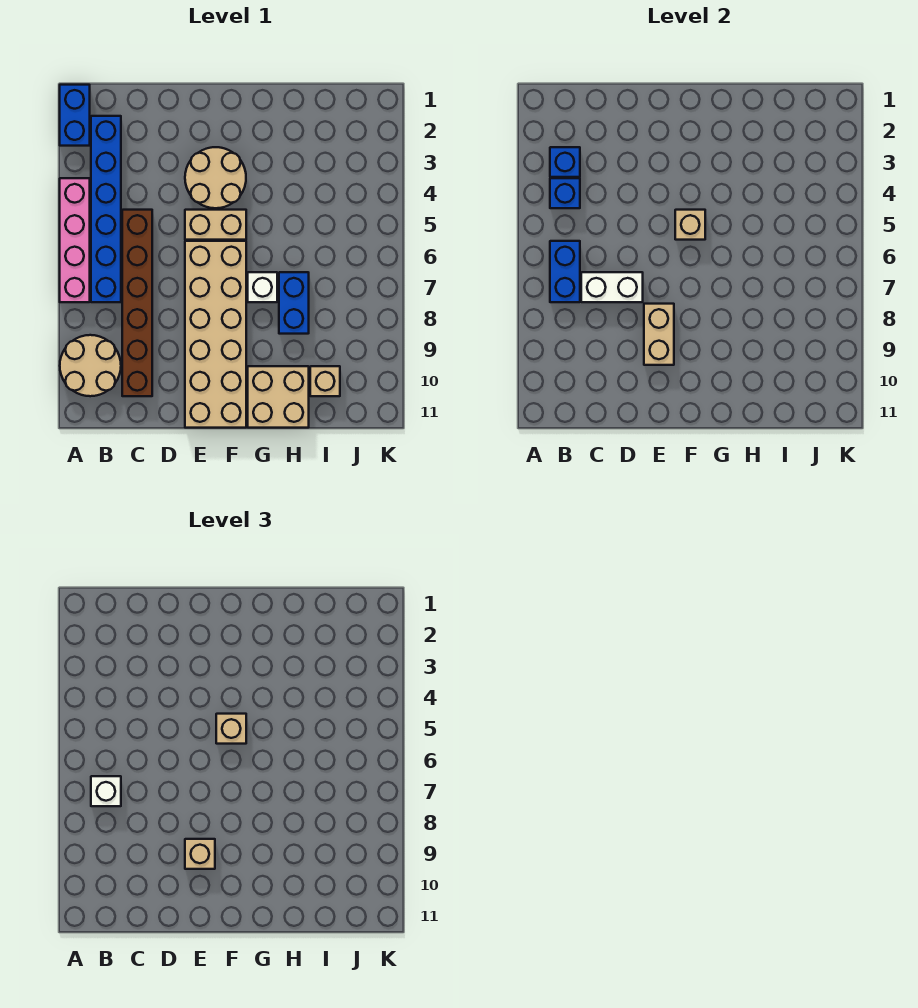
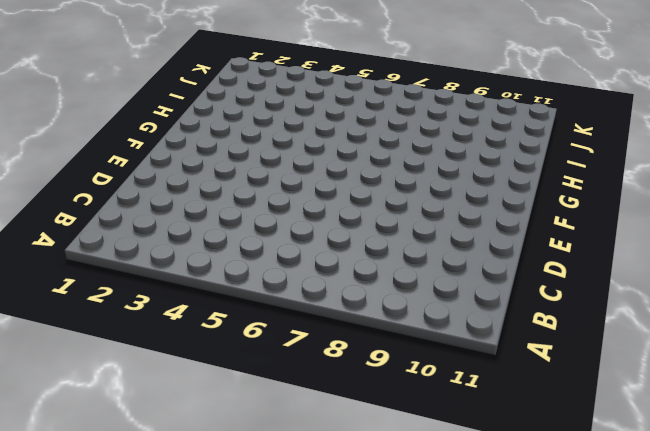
none -> blue brick A1:A2 level 1
none -> pink brick A4:A7 level 1
none -> tan round brick A9:B10 level 1

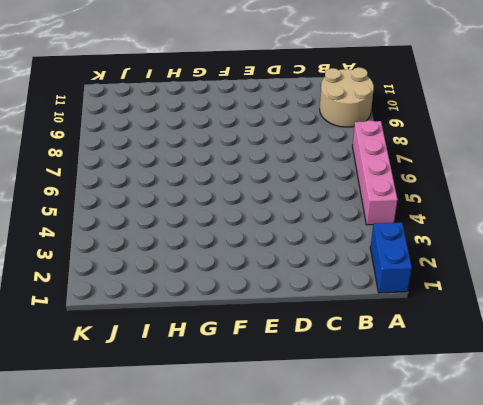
none -> blue brick B2:B7 level 1
none -> brown brick C5:C10 level 1
none -> tan round brick E3:F4 level 1

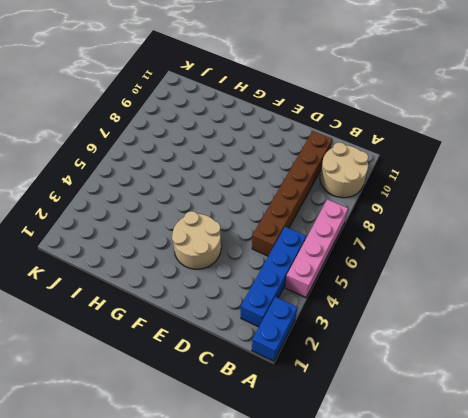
blue brick B2:B5 level 1 -> blue brick B2:B7 level 1
none -> tan brick E5:F5 level 1
none -> tan brick E6:F11 level 1
none -> white brick G7 level 1

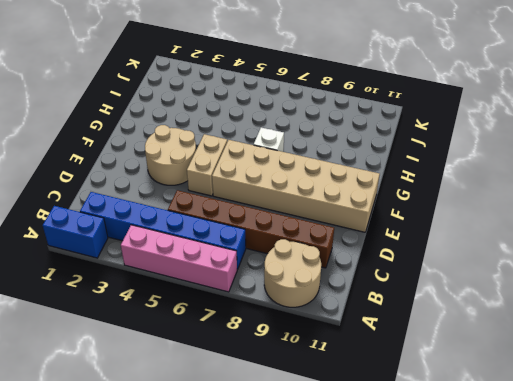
none -> tan brick G10:H11 level 1
none -> blue brick H7:H8 level 1
none -> tan brick I10 level 1

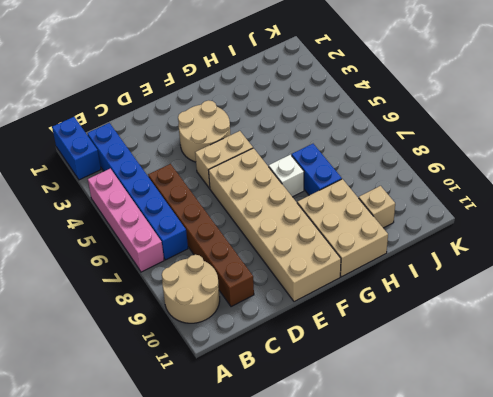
tan brick G9:H11 level 1 -> tan brick G10:H11 level 1
none -> blue brick B3 level 2
none -> blue brick B4 level 2
none -> blue brick B6:B7 level 2

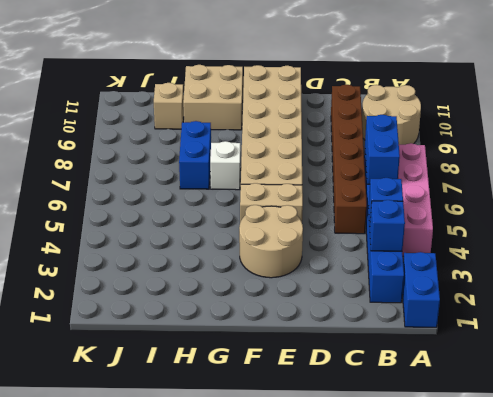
none -> white brick C7:D7 level 2
none -> tan brick E8:E9 level 2
none -> tan brick F5 level 2

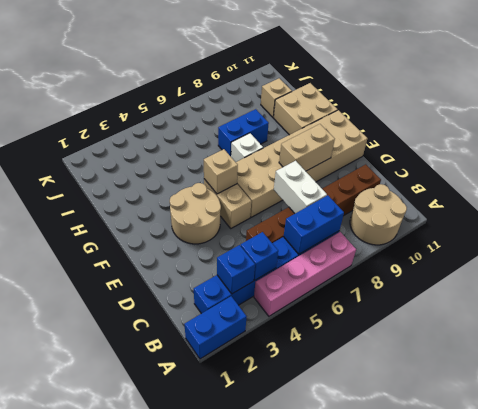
none -> white brick B7 level 3
none -> tan brick E9 level 3
none -> tan brick F5 level 3

